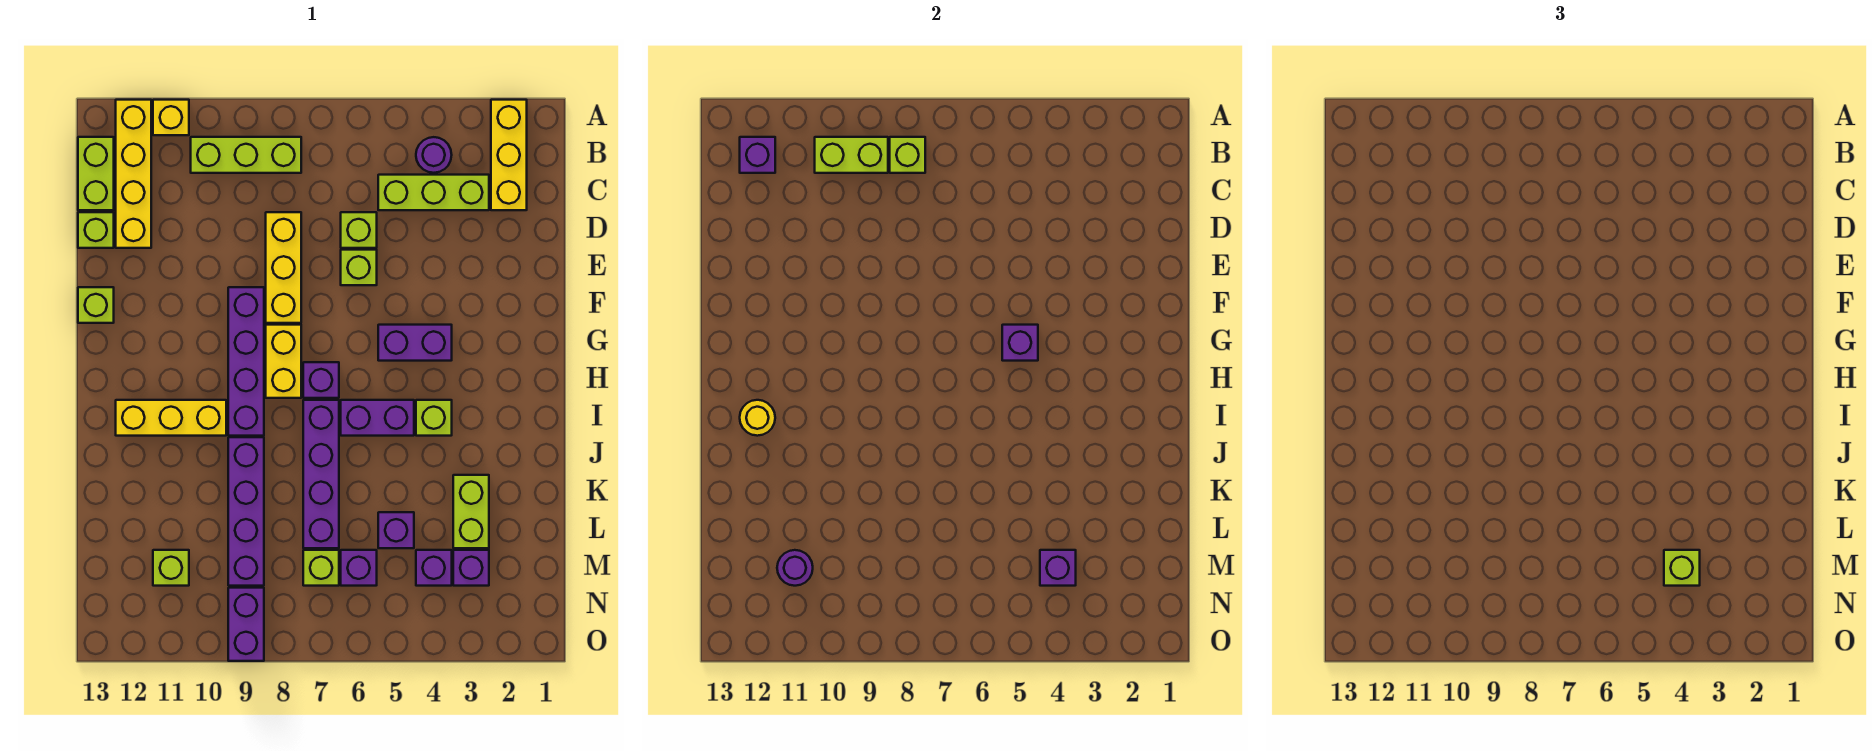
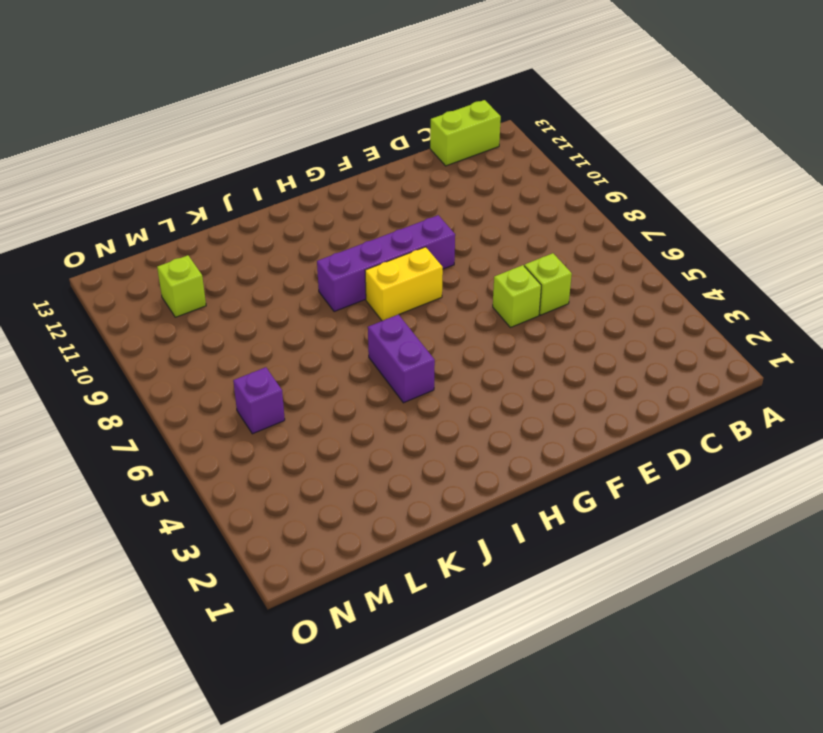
none -> yellow brick A2:C2 level 1
none -> yellow brick A11 level 1
none -> yellow brick A12:D12 level 1
none -> purple round brick B4 level 1

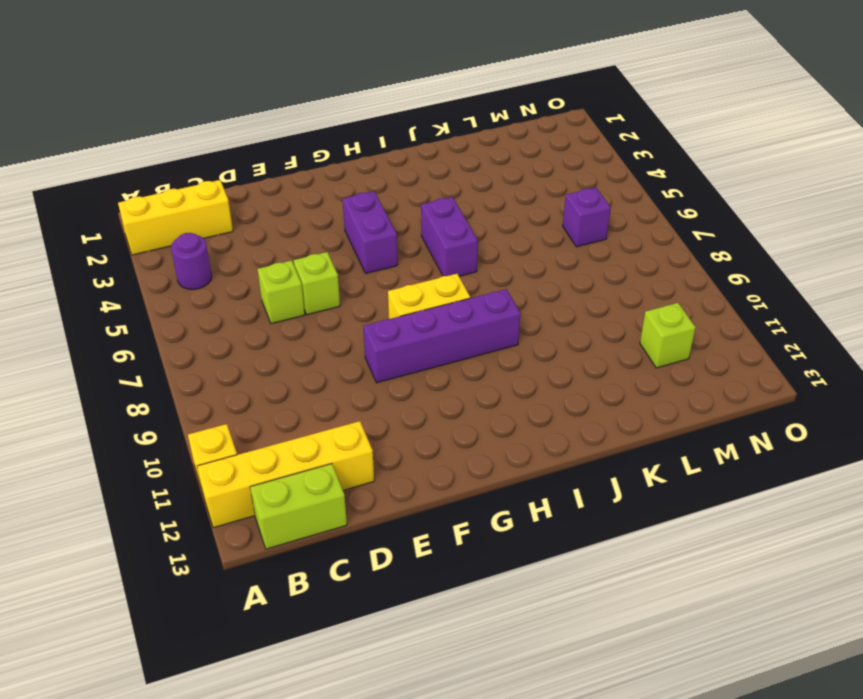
none -> lime brick B8:B10 level 1
none -> lime brick C3:C5 level 1
none -> yellow brick D8:F8 level 1
none -> lime brick D13 level 1

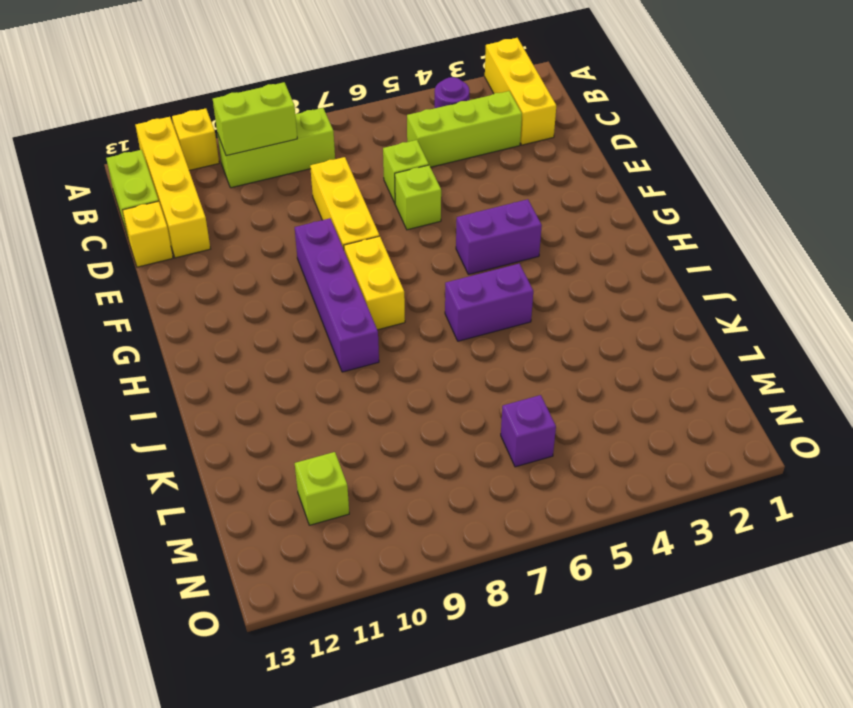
yellow brick D13 level 1 -> lime brick D13 level 1
none -> lime brick F13 level 1
none -> purple brick H7 level 1
none -> lime brick I4 level 1
none -> purple brick I7:L7 level 1

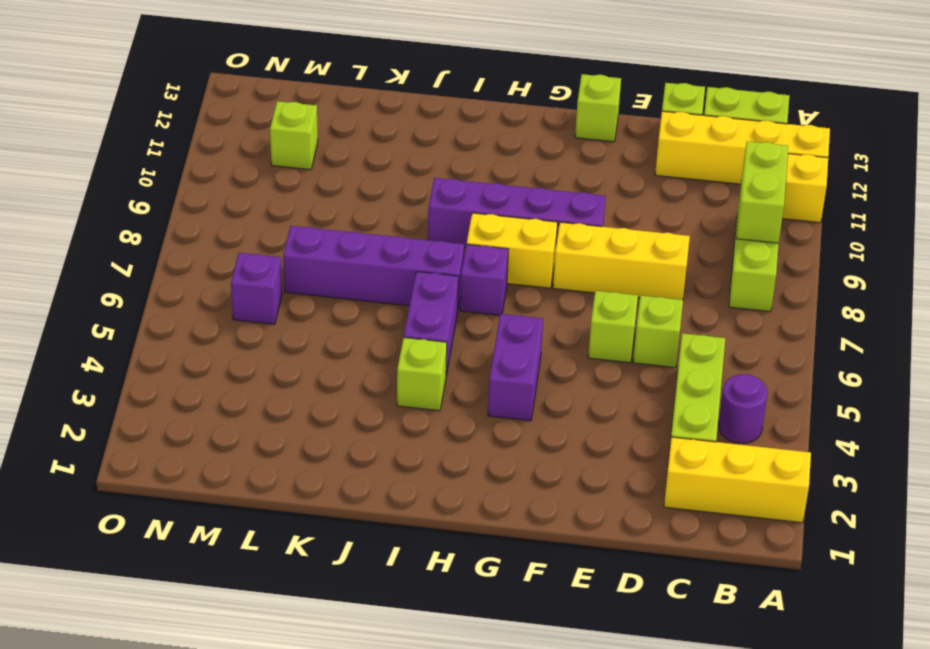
none -> yellow brick I10:I12 level 1
none -> purple brick J9:M9 level 1
none -> lime brick K3:L3 level 1
none -> purple brick L5 level 1

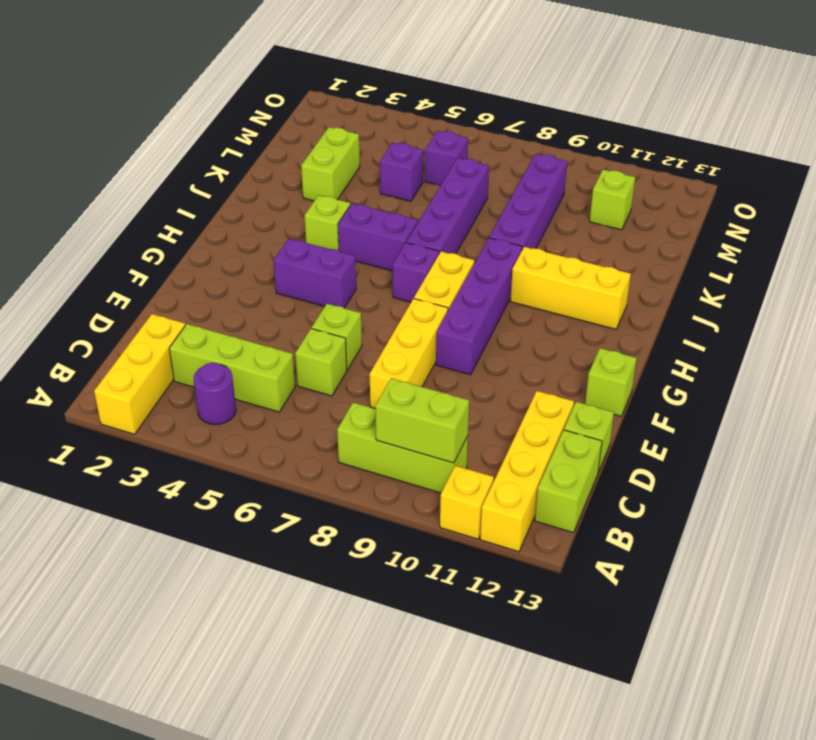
none -> purple brick M3 level 1
none -> purple brick M4 level 1
none -> lime brick M7 level 1
none -> purple brick N9:O9 level 1

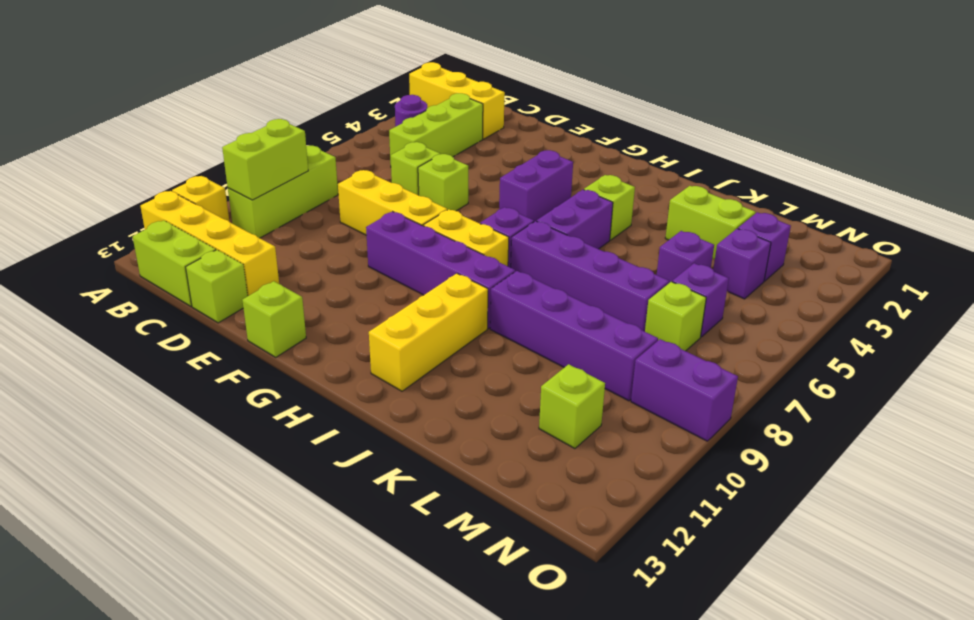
none -> lime brick B8 level 2
none -> purple brick B12 level 2
none -> purple brick G5 level 2
none -> yellow round brick I12 level 2

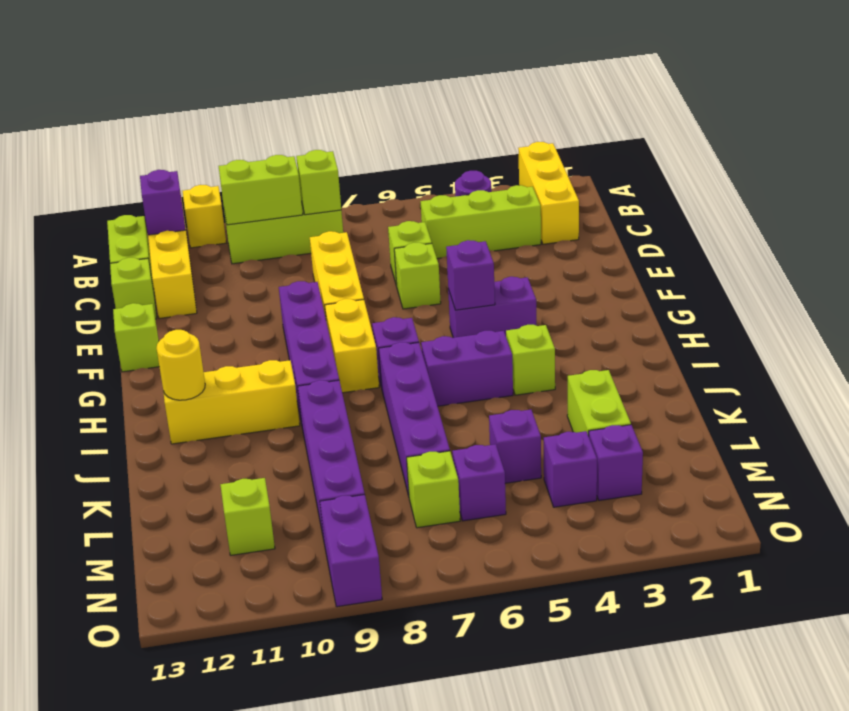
none -> purple brick M4 level 2
none -> purple round brick M11 level 2
none -> lime brick M4 level 3

